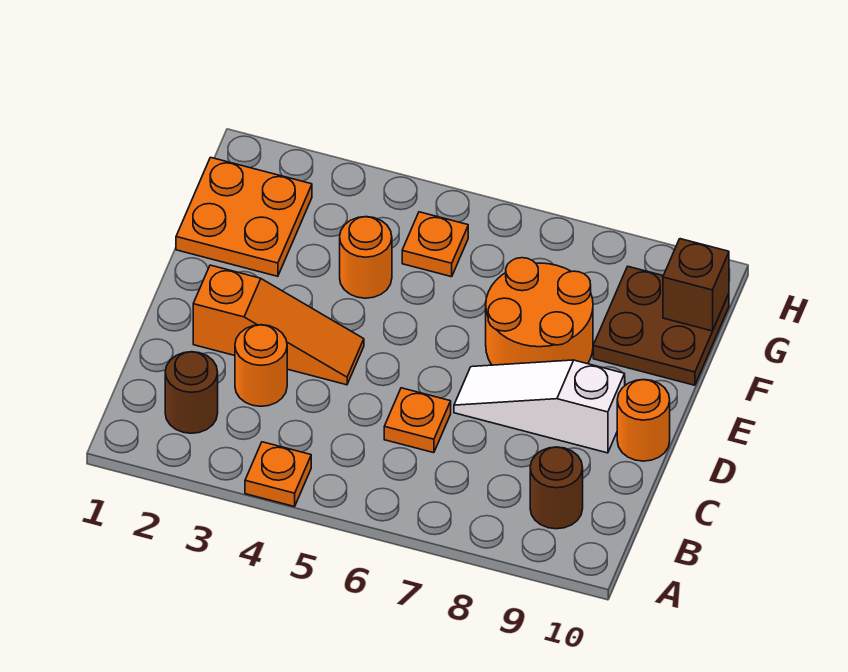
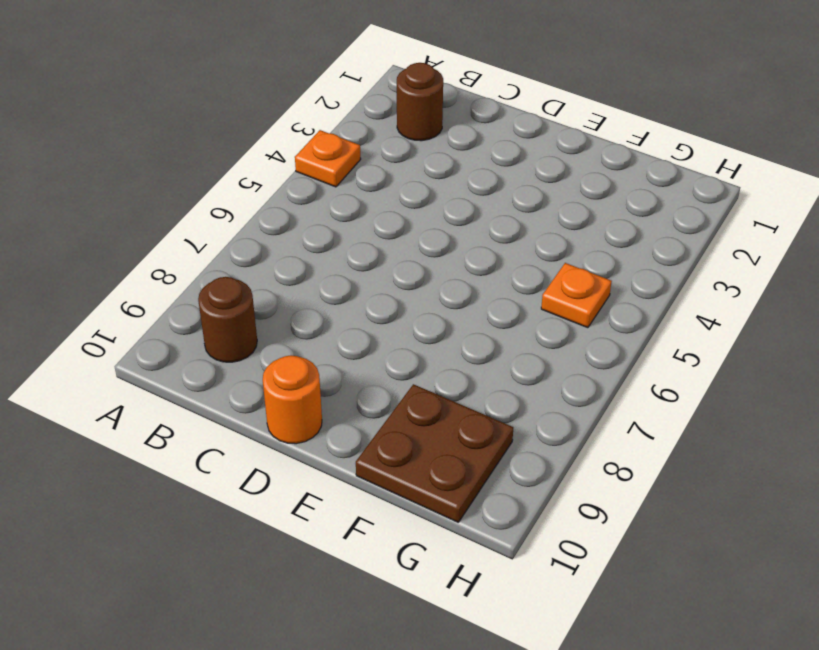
none -> orange round brick C3 level 1
none -> orange plate C6 level 1
none -> orange slope D2:D4 level 1 top 2

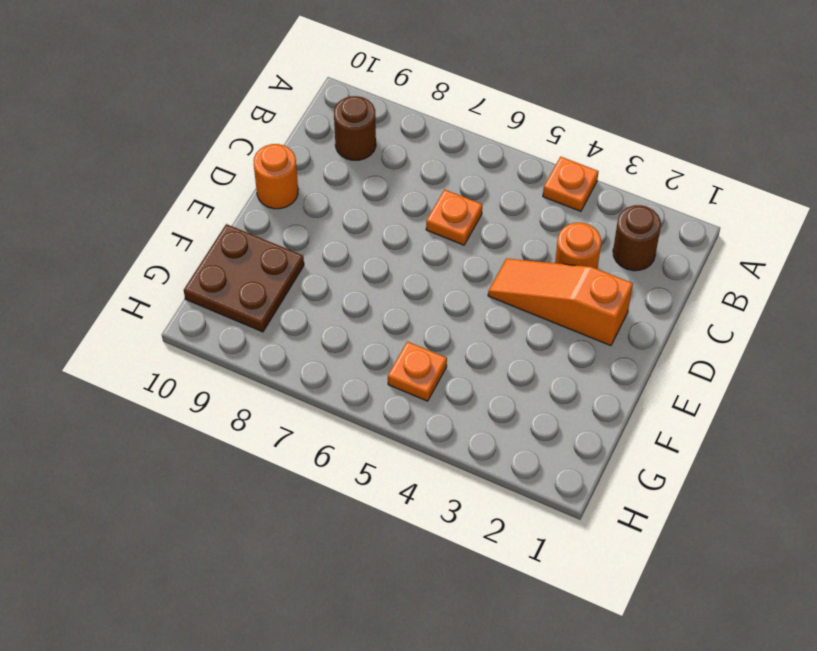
none -> white slope D7:D9 level 1 top 9
none -> orange round brick E7:F8 level 1
none -> orange plate F1:G2 level 1

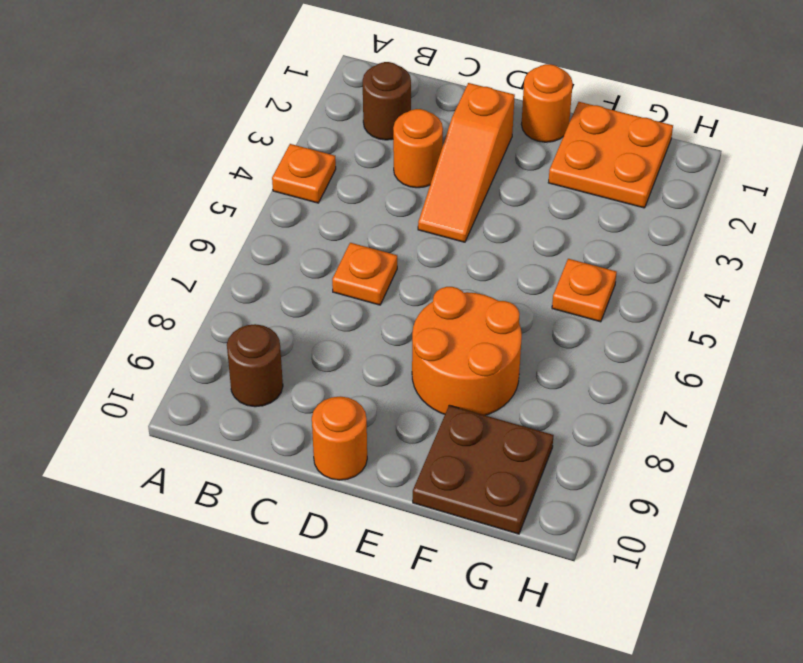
orange round brick E1 level 1 -> orange round brick F4 level 1
none -> white slope D7:D9 level 1 top 9
none -> brown brick G10 level 2

